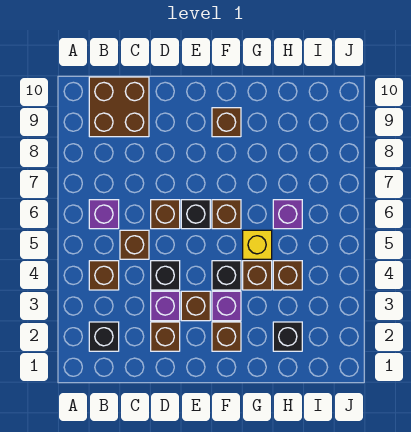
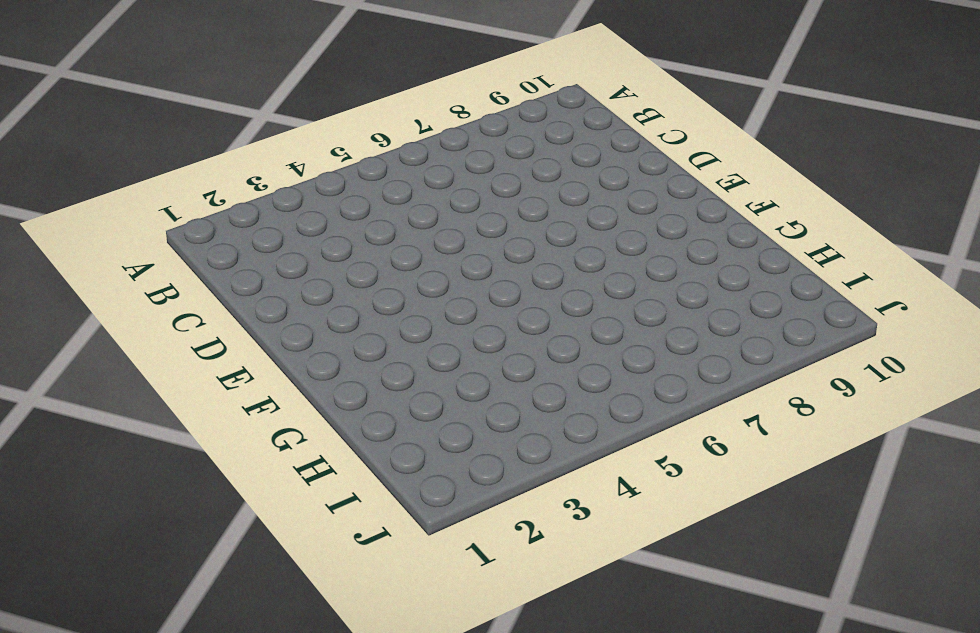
none -> black brick B2 level 1
none -> brown brick B4 level 1
none -> purple brick B6 level 1

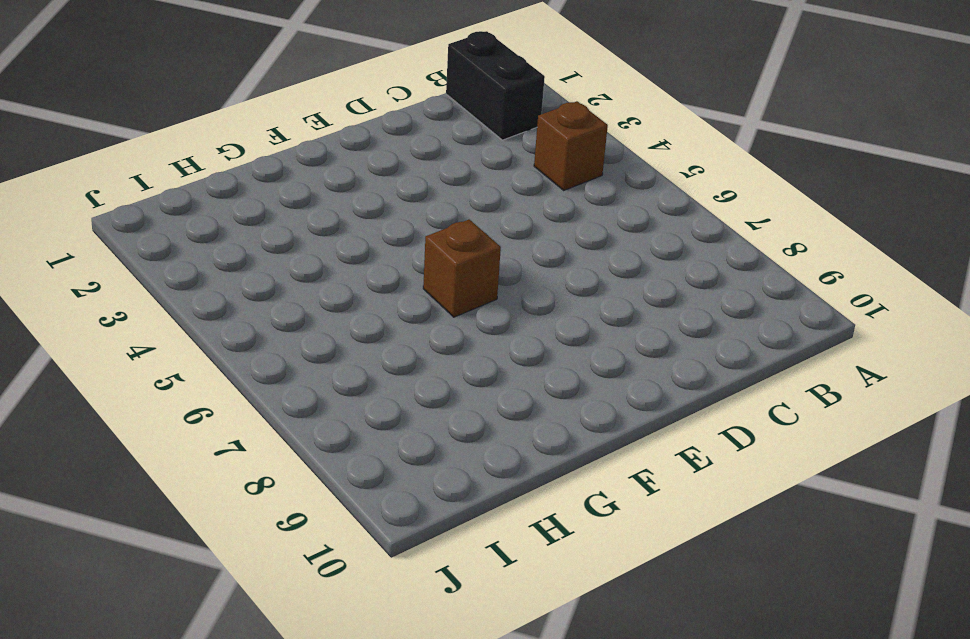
black brick B1:B2 level 1 -> black brick B2 level 1
none -> purple brick B6 level 1
none -> brown brick B9:C10 level 1
none -> brown brick C5 level 1

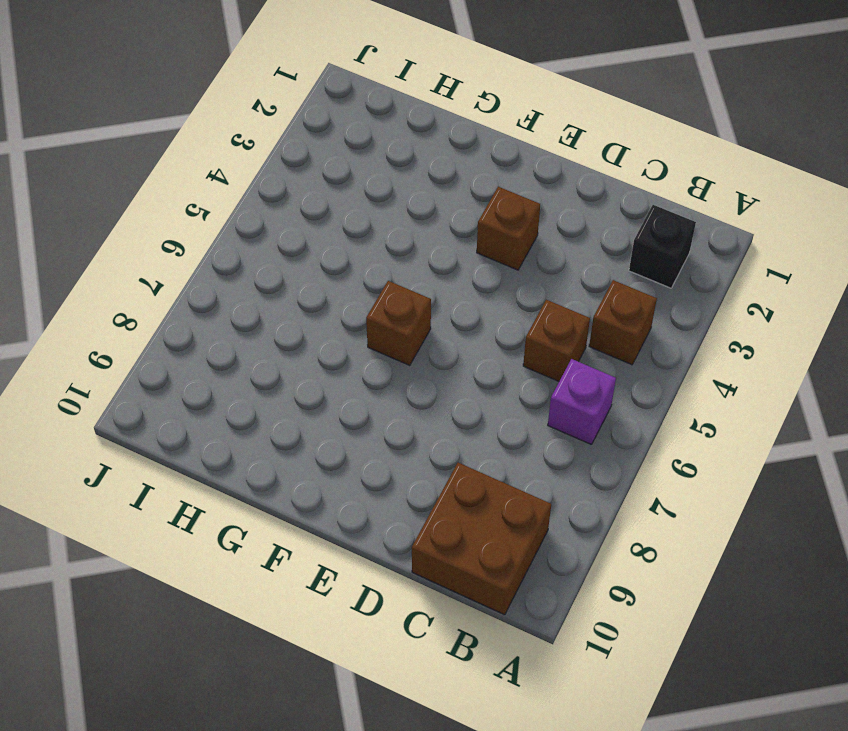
none -> brown brick D2 level 1
none -> purple brick D3 level 1
none -> black brick D4 level 1

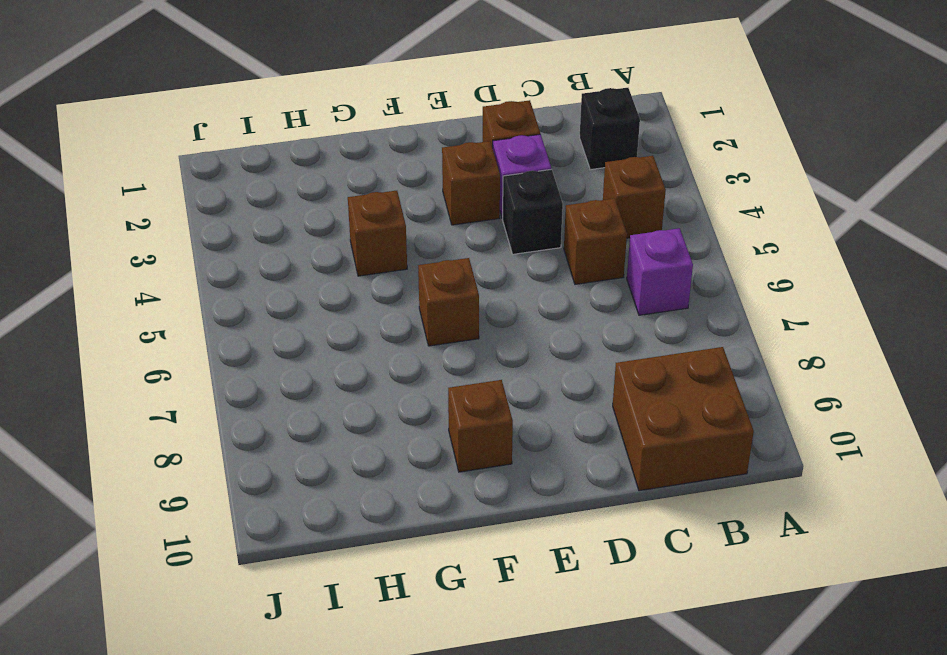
none -> brown brick D6 level 1
none -> black brick E6 level 1
none -> brown brick F2 level 1

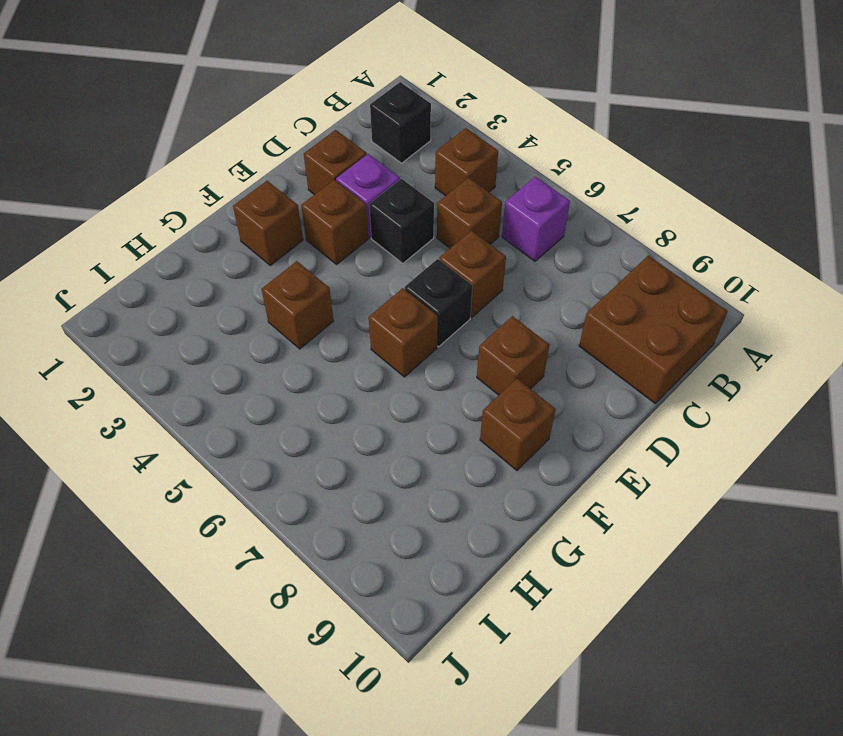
brown brick E8 level 1 -> brown brick H4 level 1
none -> purple brick F3 level 1
none -> black brick F4 level 1
none -> yellow brick G5 level 1

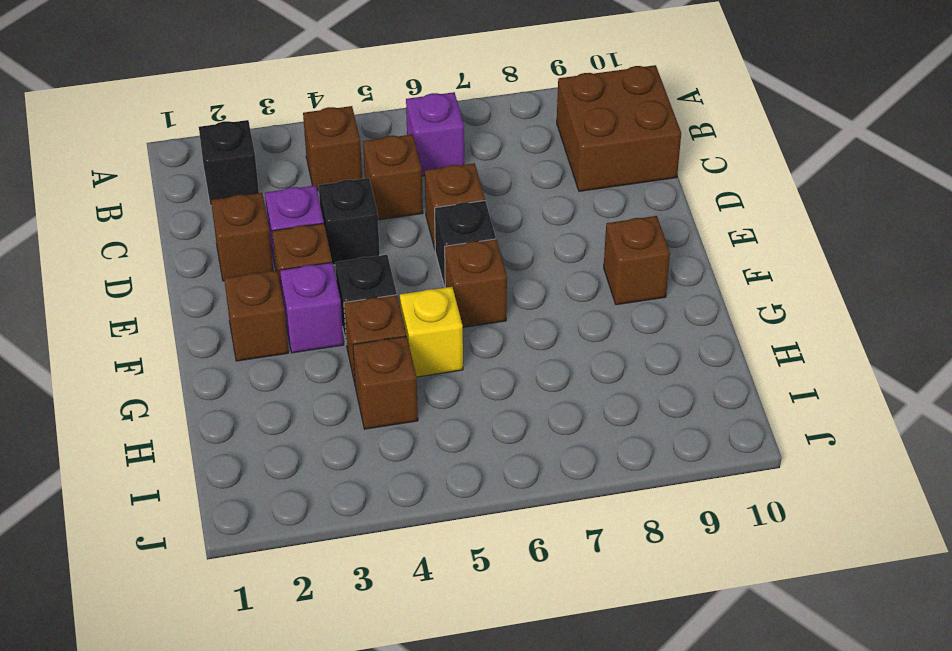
none -> black brick H2 level 1
none -> purple brick H6 level 1

